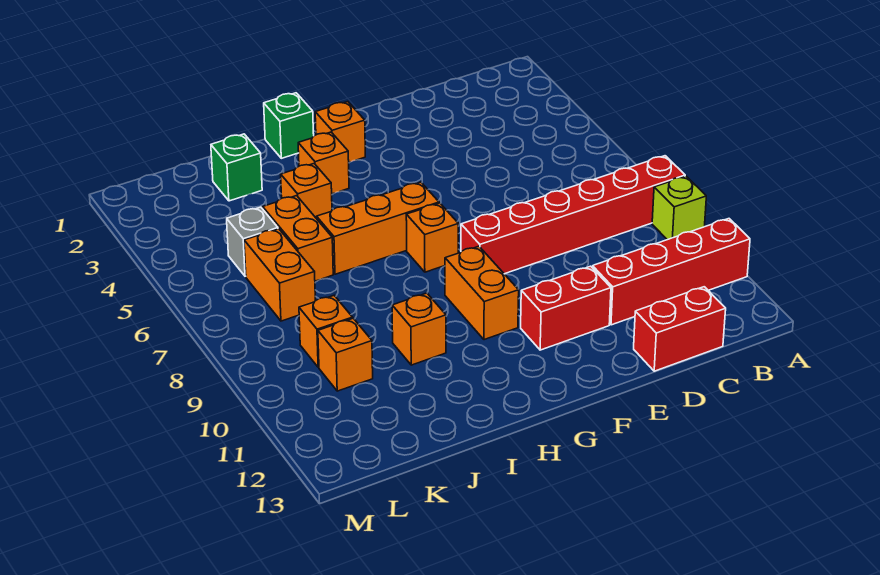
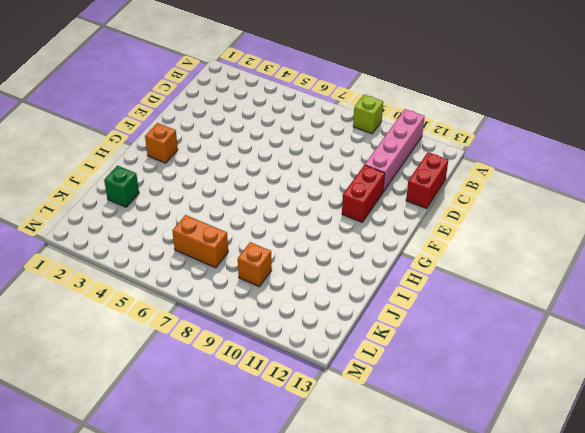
pink brick A11:D11 level 1 -> red brick A11:D11 level 1
none -> red brick A8:F8 level 1
none -> orange brick G6:I6 level 1
none -> orange brick G7 level 1

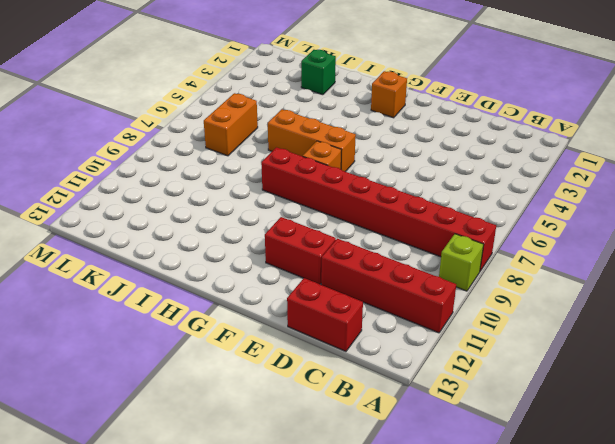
red brick A8:H8 level 1 -> red brick A8:F8 level 1
none -> orange brick G9:G10 level 1
none -> green brick H1 level 1
none -> orange brick H3 level 1

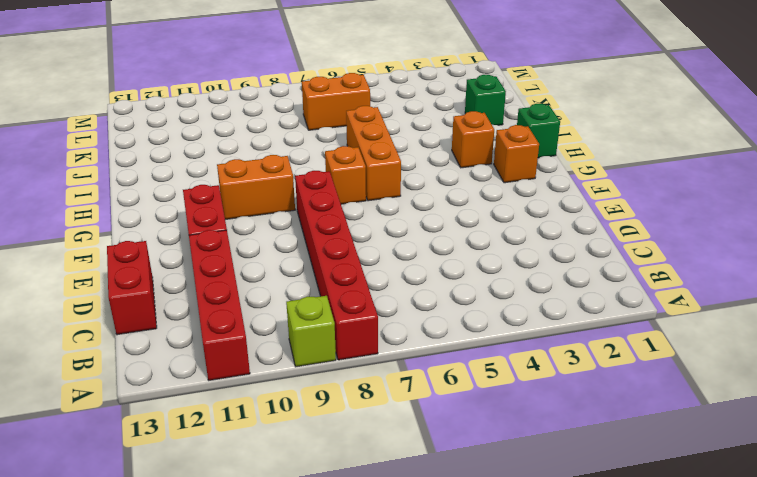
none -> orange brick I4 level 1
none -> orange brick I10 level 1
none -> orange brick J5:J6 level 1

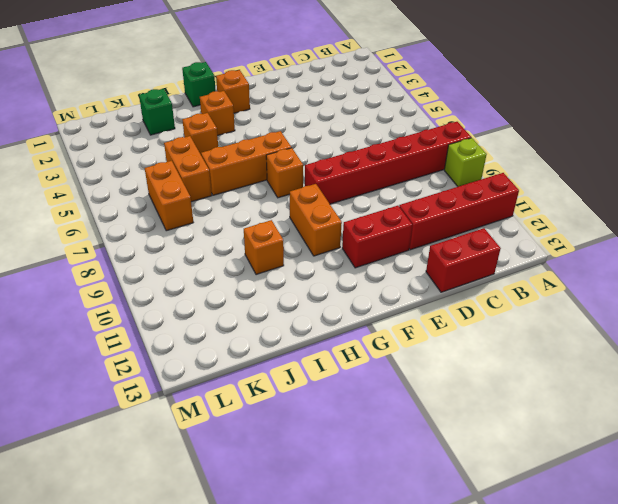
none -> grey brick K5 level 1
none -> orange brick K9 level 1
none -> orange brick K10 level 1

